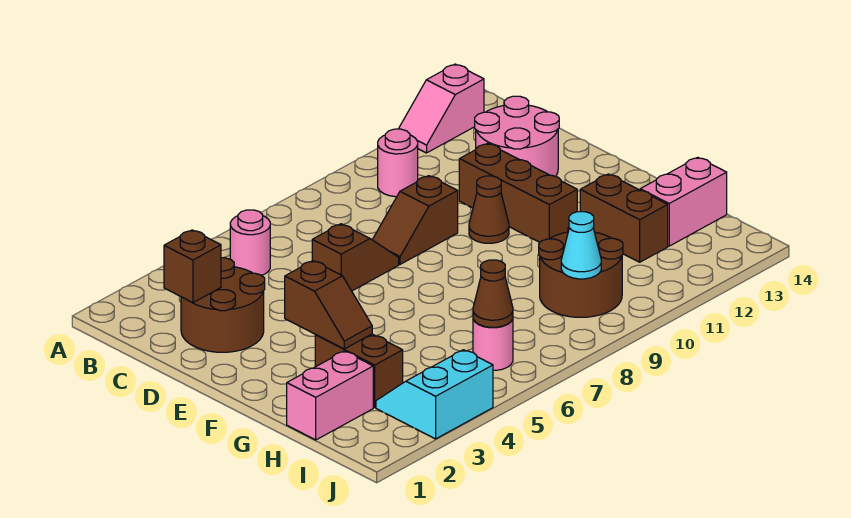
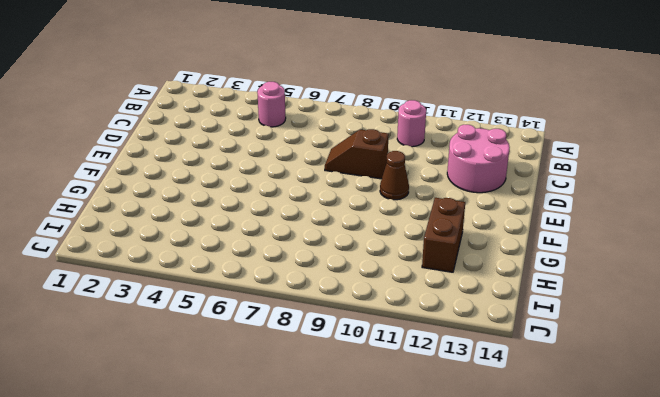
none -> pink slope A12:A13 level 1 top 13
none -> brown round brick C2:D3 level 1
none -> brown slope D6:D7 level 1 top 6

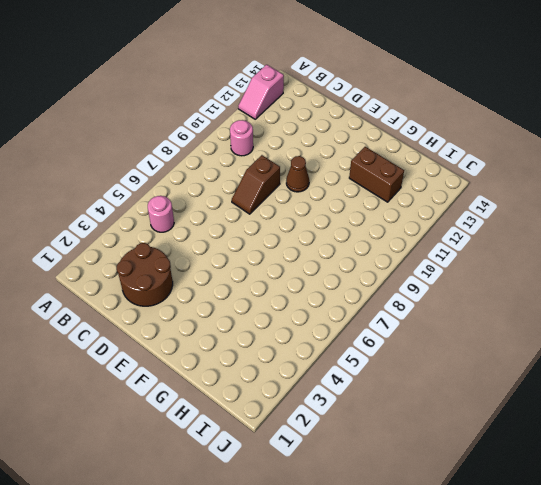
none -> pink round brick C12:D13 level 1
none -> brown slope D6:D7 level 1 top 6
none -> brown brick D11:F11 level 1

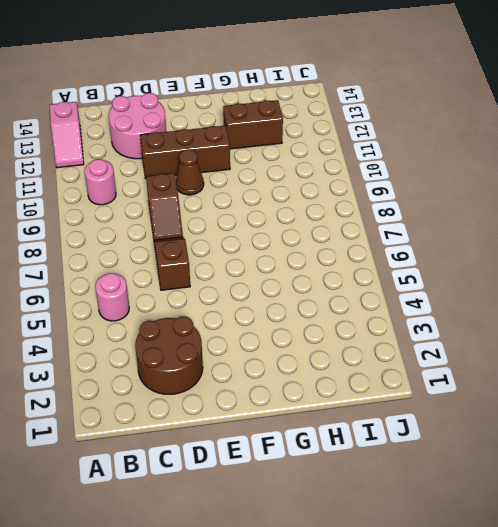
none -> brown brick G3:H3 level 1
none -> pink brick H1:H2 level 1
none -> brown round brick H9:I10 level 1

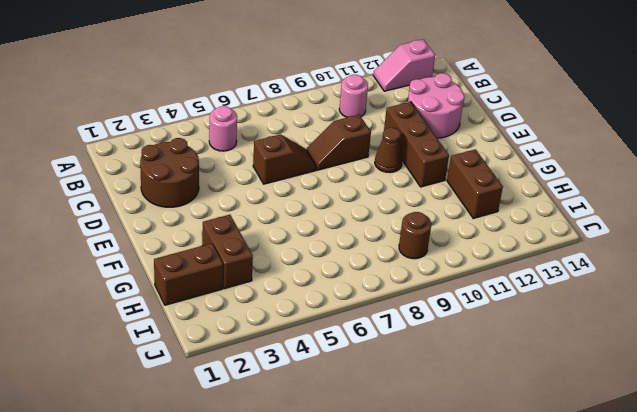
brown brick H1:H2 level 1 -> pink brick H1:H2 level 1
brown round brick I9 level 1 -> brown round brick H9:I10 level 1
none -> pink brick H13:H14 level 1
none -> cyan slope I3:J4 level 1 top J
none -> pink round brick I6 level 1

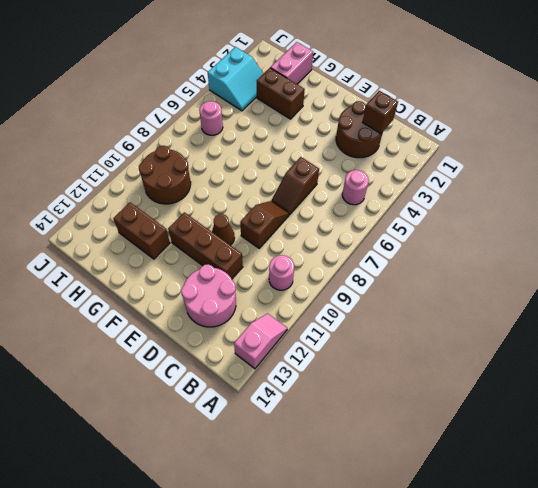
none -> pink brick H13:H14 level 1
none -> brown slope F3:G3 level 2 top F
none -> brown cone I6 level 2

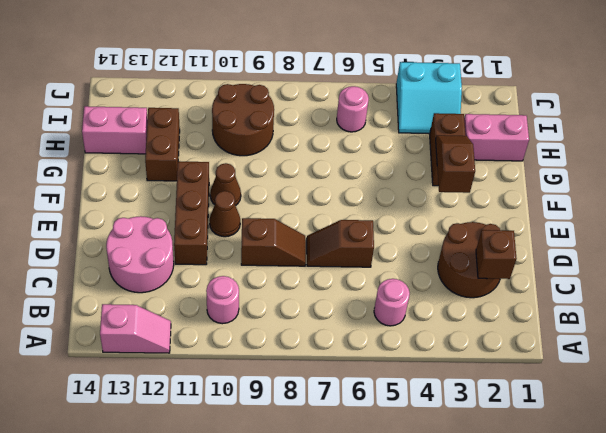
brown cone F10 level 1 -> brown cone I6 level 2
none -> cyan cone I9 level 2

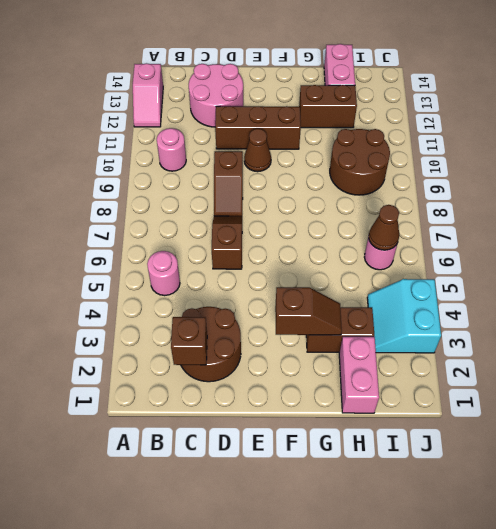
none -> cyan cone I9 level 2

